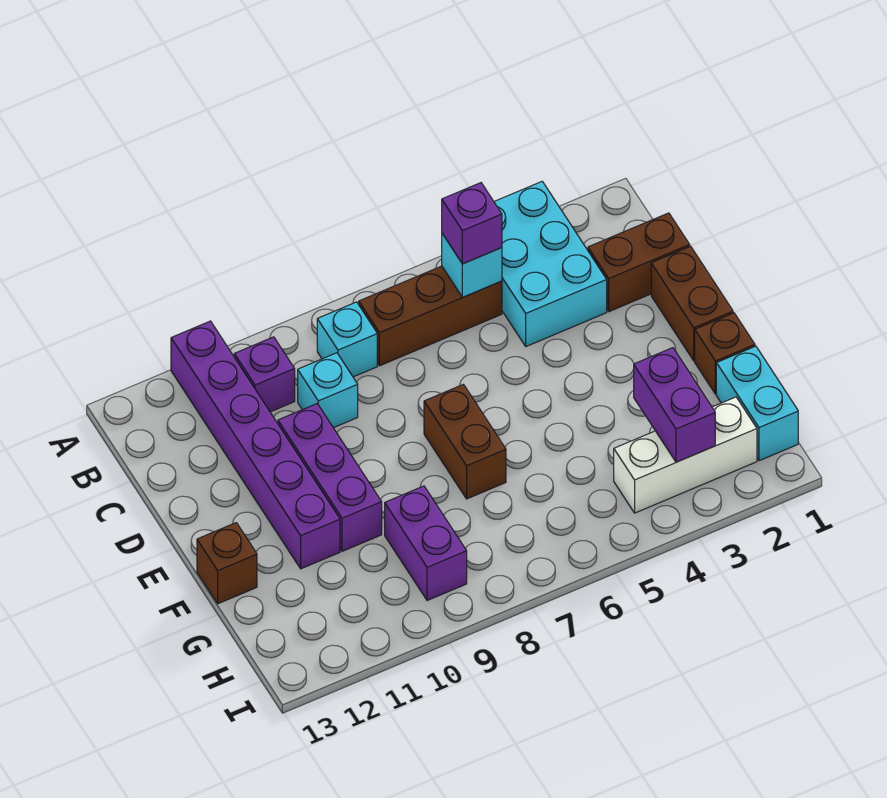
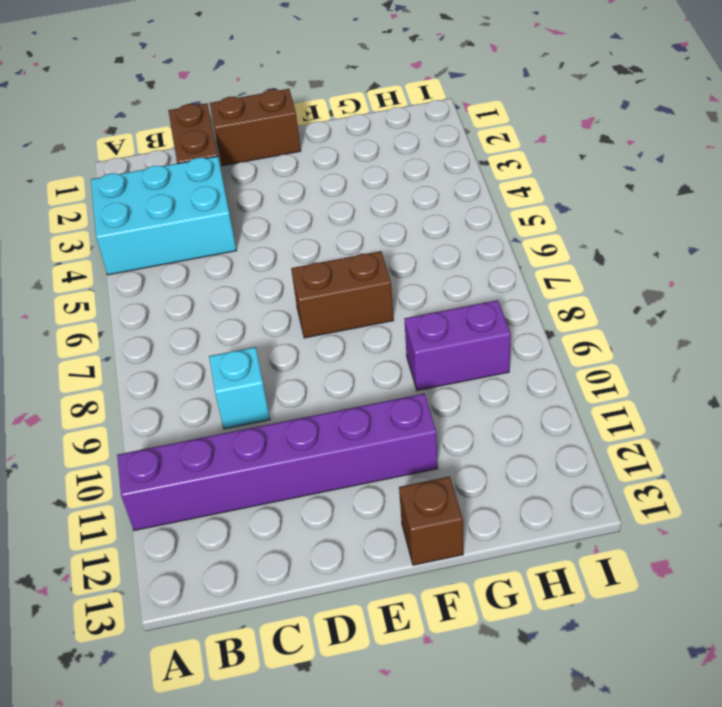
none -> brown brick B5:B7 level 1
none -> cyan brick B8 level 1
none -> purple brick B10 level 1

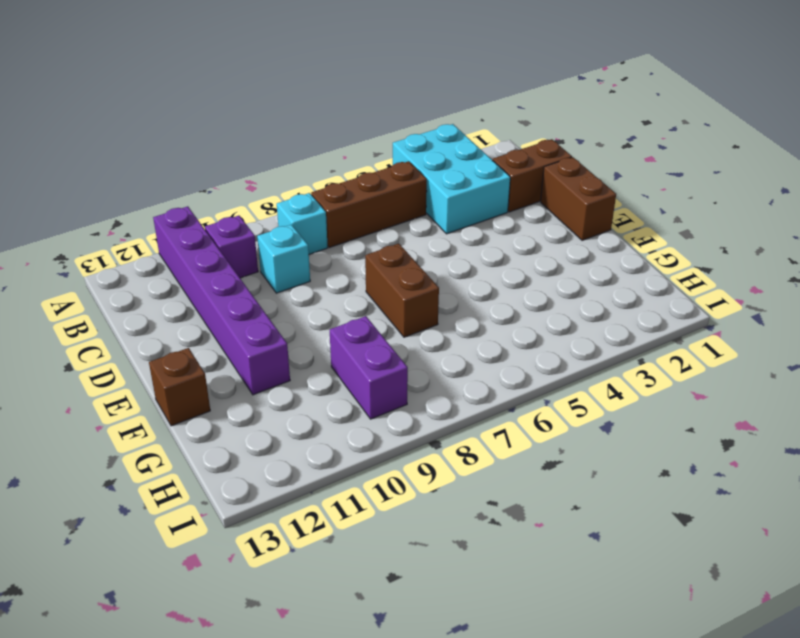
none -> purple brick D10:F10 level 1
none -> brown brick F1 level 1
none -> cyan brick G1:H1 level 1

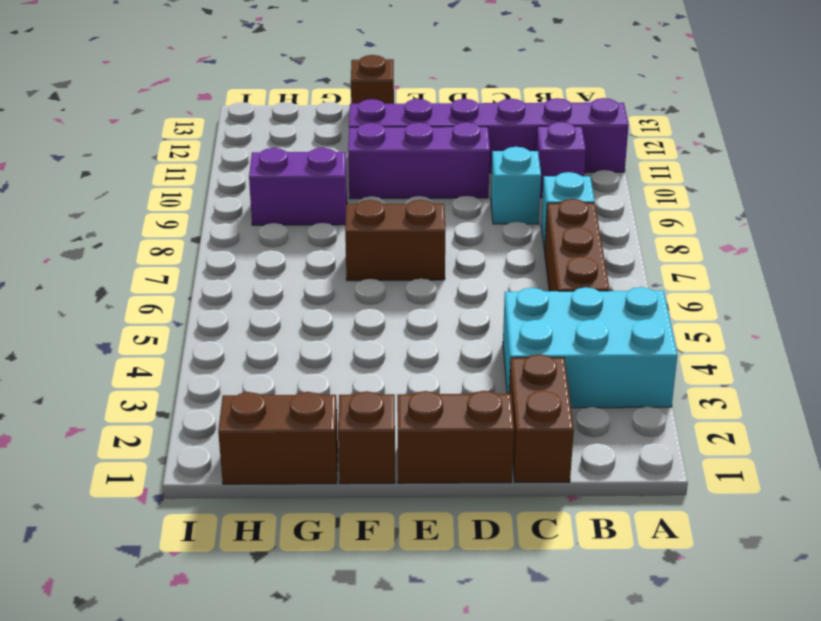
brown brick G1:H1 level 1 -> cyan brick G1:H1 level 1
none -> white brick H2:H4 level 1
none -> cyan brick B5 level 2
none -> purple brick G3:H3 level 2

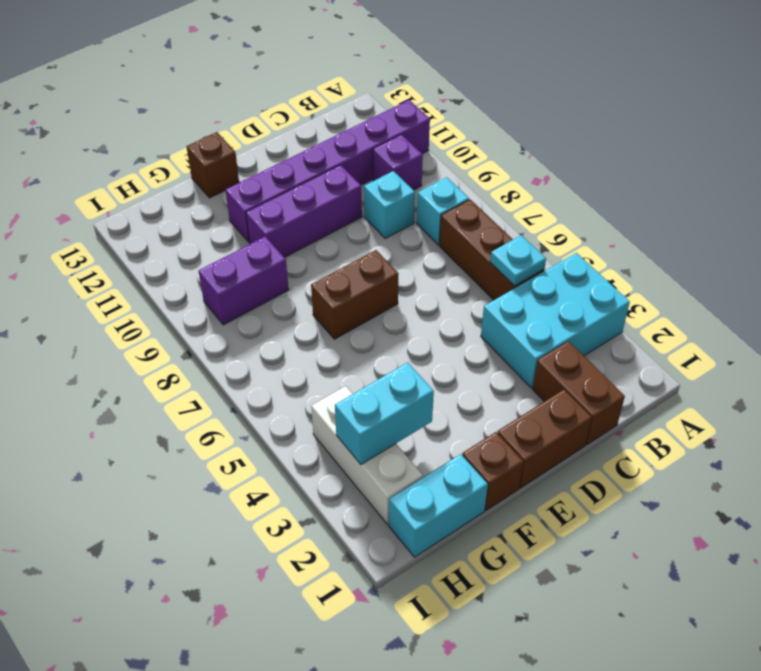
cyan plate B5 level 2 -> cyan brick B5 level 2
cyan brick G3:H3 level 2 -> purple brick G3:H3 level 2
none -> purple brick B5 level 3

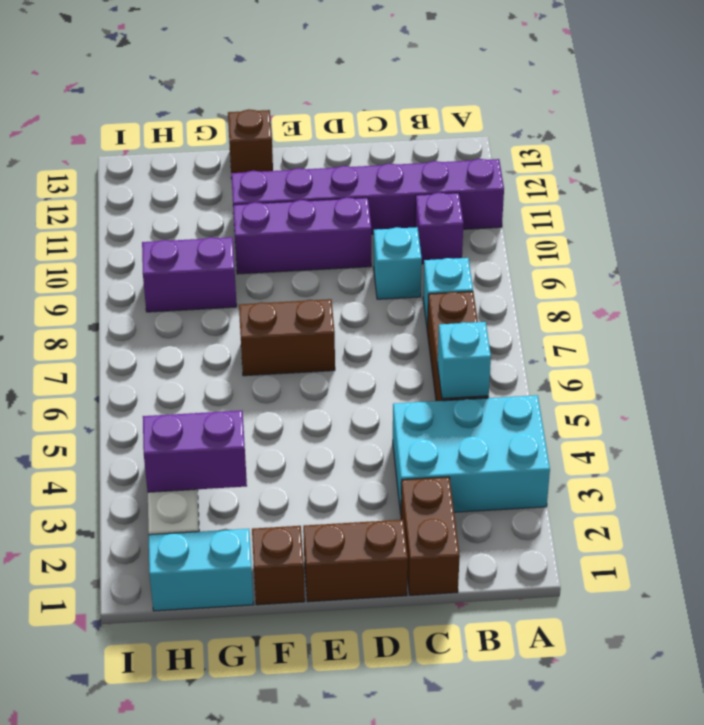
none -> purple brick B5 level 3

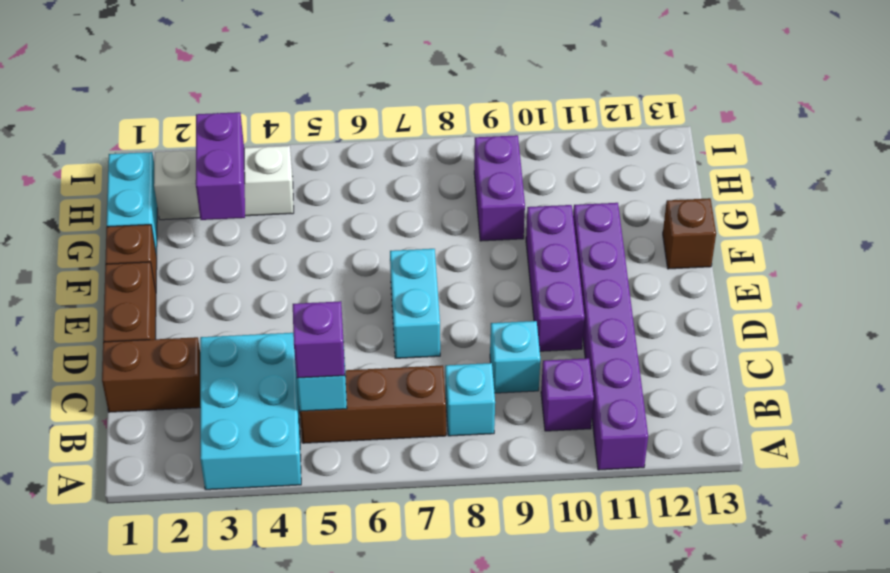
cyan brick D7:E7 level 1 -> brown brick E7:F7 level 1

